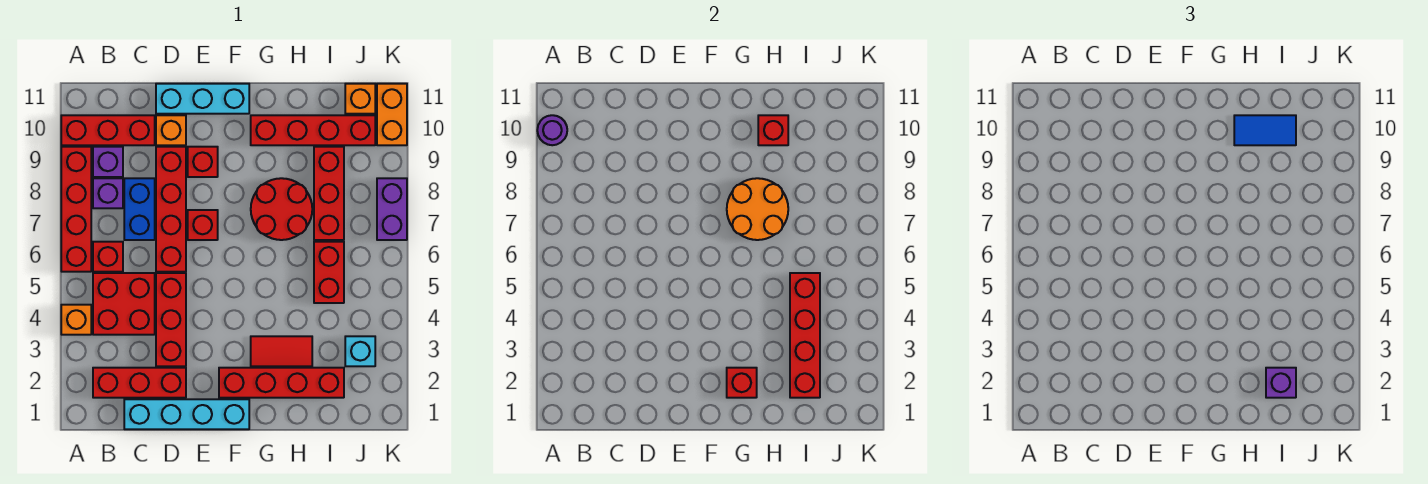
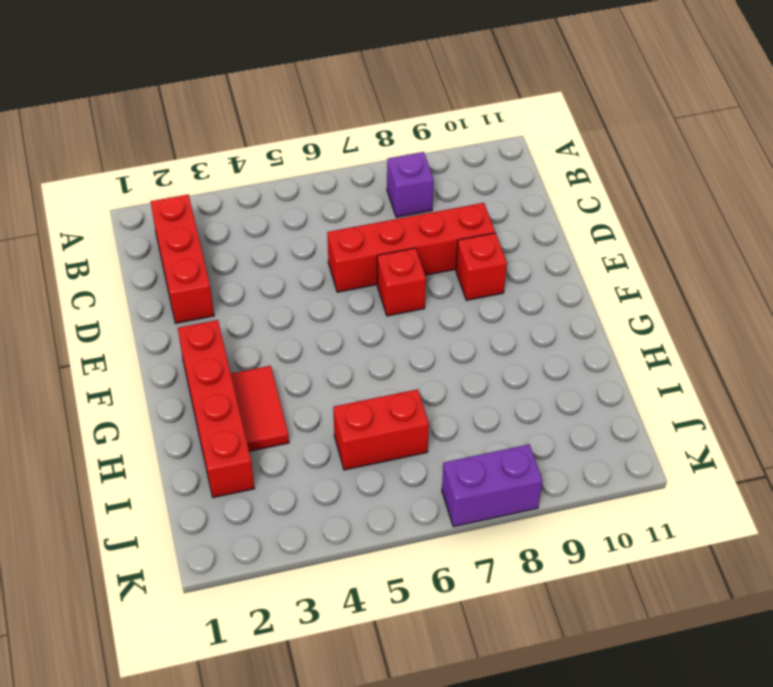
none -> orange brick A4 level 1
none -> red brick A6:A9 level 1
none -> red brick A10:C10 level 1
none -> red brick B4:C5 level 1

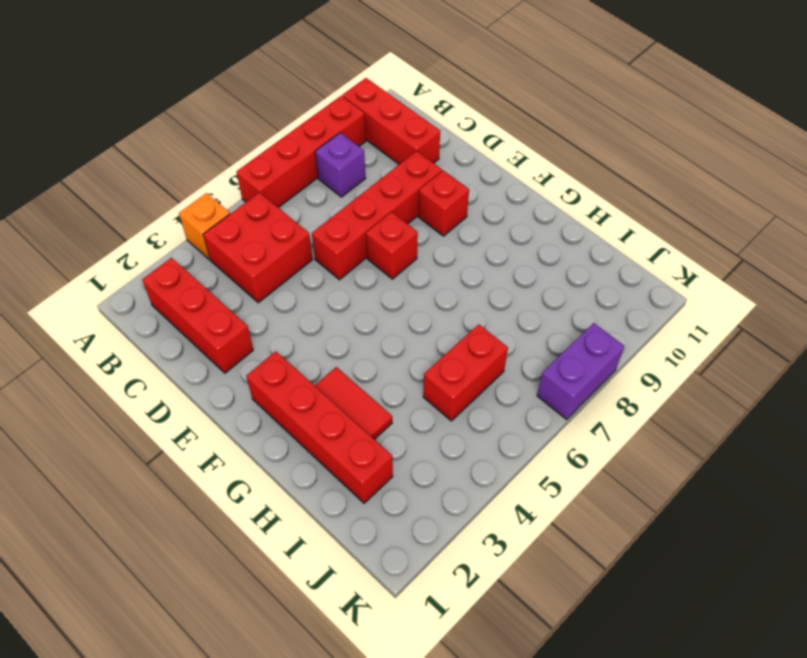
none -> red brick B6 level 1
none -> purple brick B9 level 1
none -> cyan brick C1:F1 level 1
none -> blue brick C7:C8 level 1

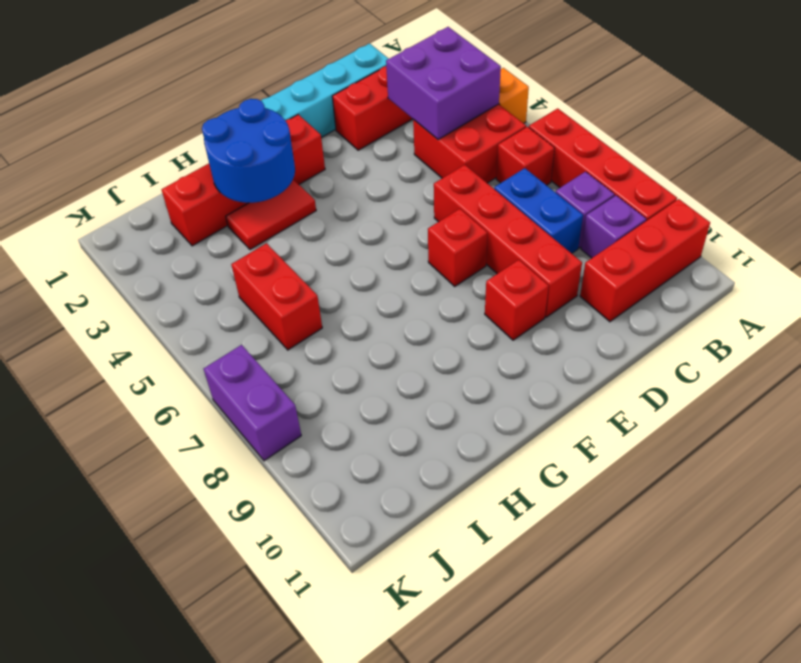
purple brick B3:C4 level 2 -> none
blue round brick G2:H3 level 2 -> red brick G2 level 2
none -> red brick D3:D5 level 1
none -> orange brick D10 level 1
none -> cyan brick D11:F11 level 1
none -> red round brick G7:H8 level 1

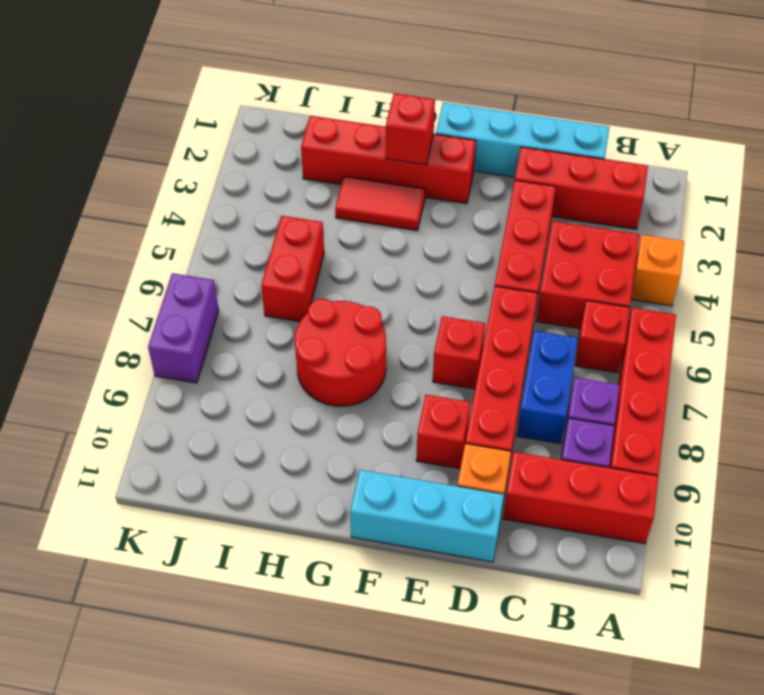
none -> red brick G10:J10 level 1
none -> red brick I7:I9 level 1
none -> cyan brick J3 level 1
none -> orange brick J11 level 1

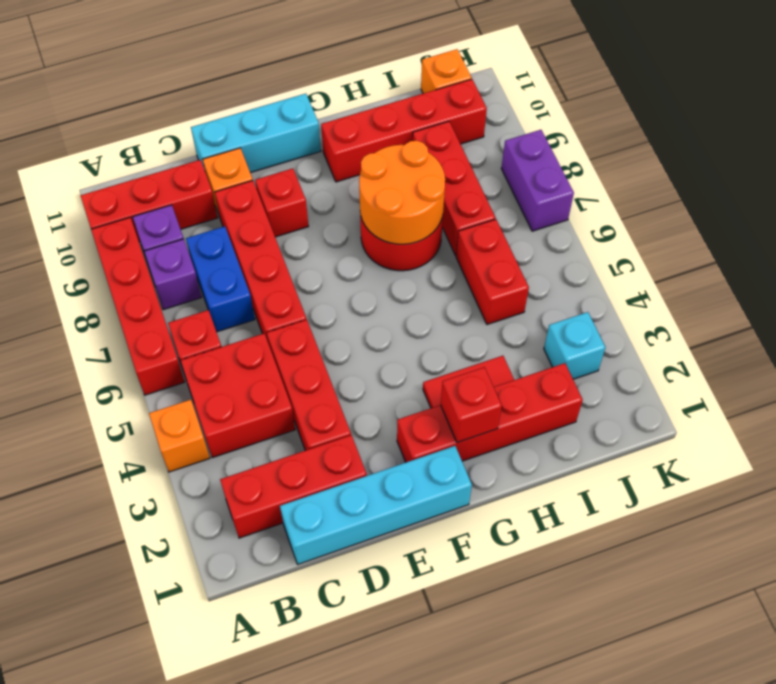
none -> red brick E7 level 1
none -> orange brick K10:K11 level 1
none -> purple round brick A10 level 2
none -> red brick H10 level 2

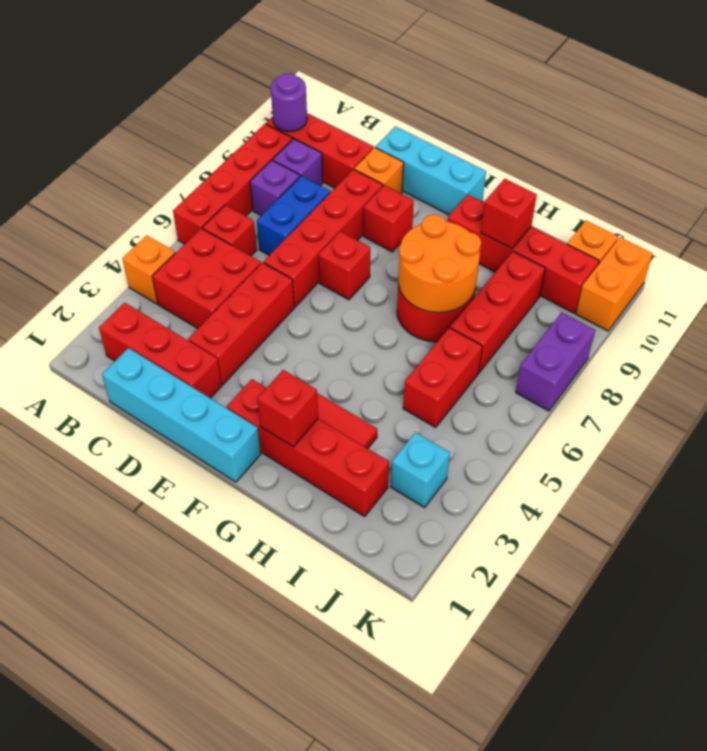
none -> red brick I2:I5 level 2
none -> blue tile H10:I10 level 3
none -> purple brick I2 level 3

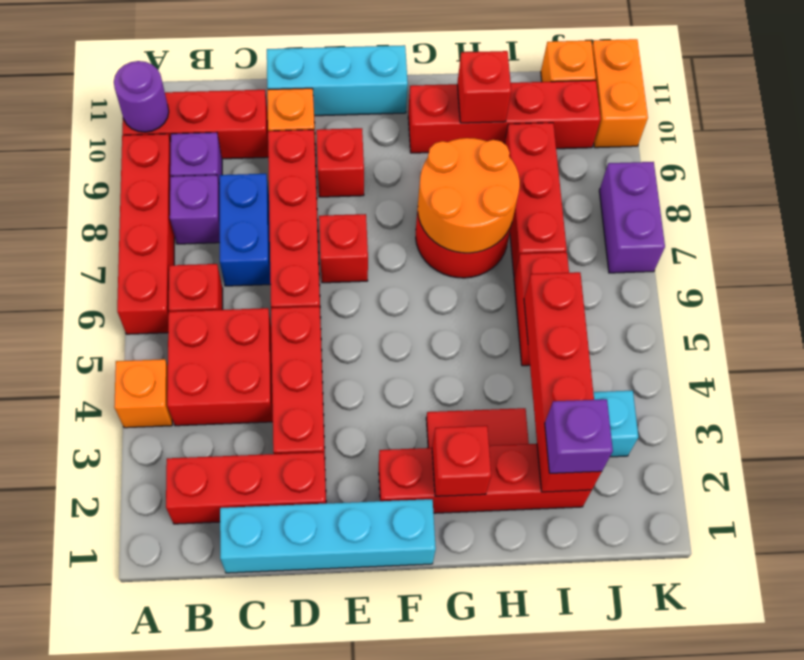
none -> blue tile H10:I10 level 3

